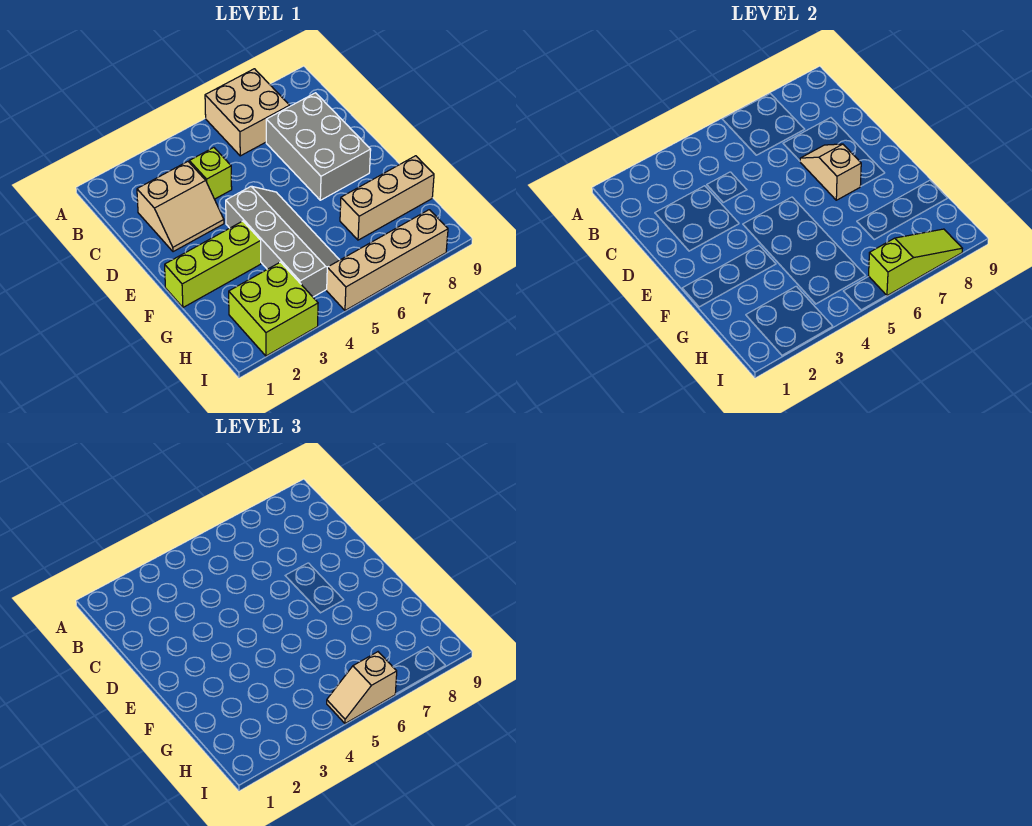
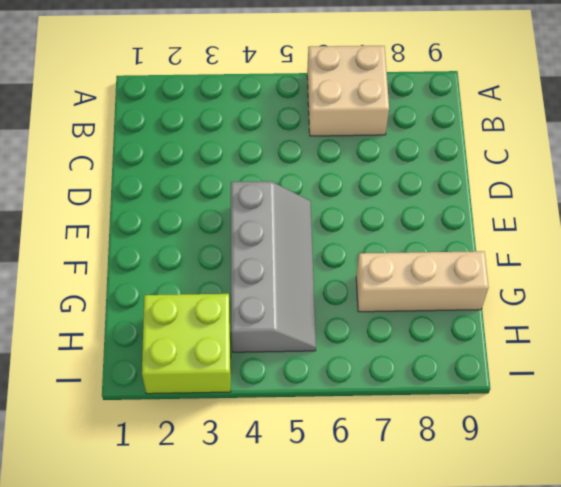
none -> tan slope C2:D3 level 1 top C
none -> lime brick C4 level 1
none -> grey brick C7:E8 level 1

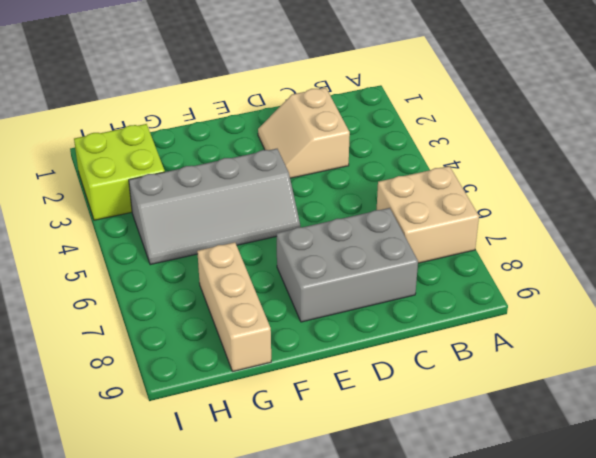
none -> lime brick C4 level 1
none -> lime brick F1:F3 level 1
none -> tan brick I5:I8 level 1

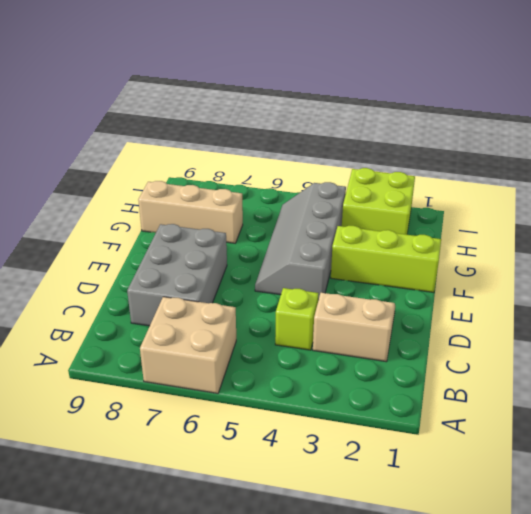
none -> tan brick I5:I8 level 1
none -> tan slope D7:E7 level 2 top E
none -> lime slope I6:I8 level 2 top 6

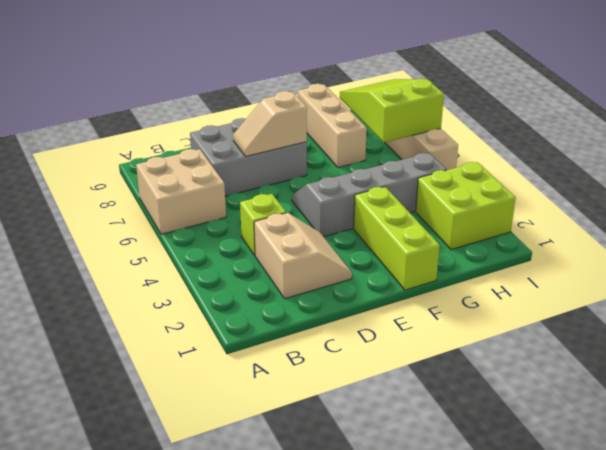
lime slope H6:I8 level 2 top 6 -> lime slope I6:I8 level 2 top 6
none -> tan slope I5:I6 level 3 top 6

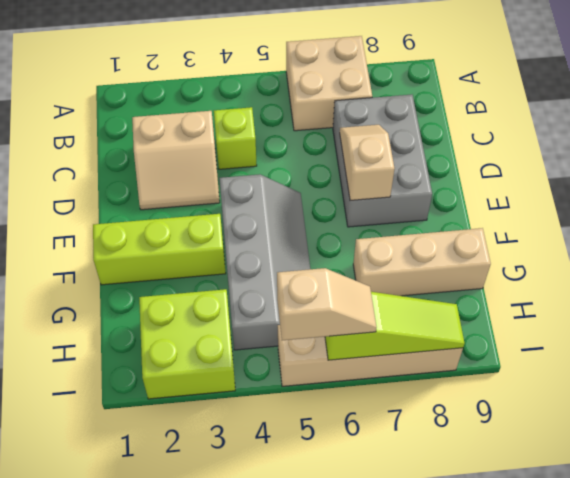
tan slope I5:I6 level 3 top 5 -> tan slope I5:I6 level 3 top 6

